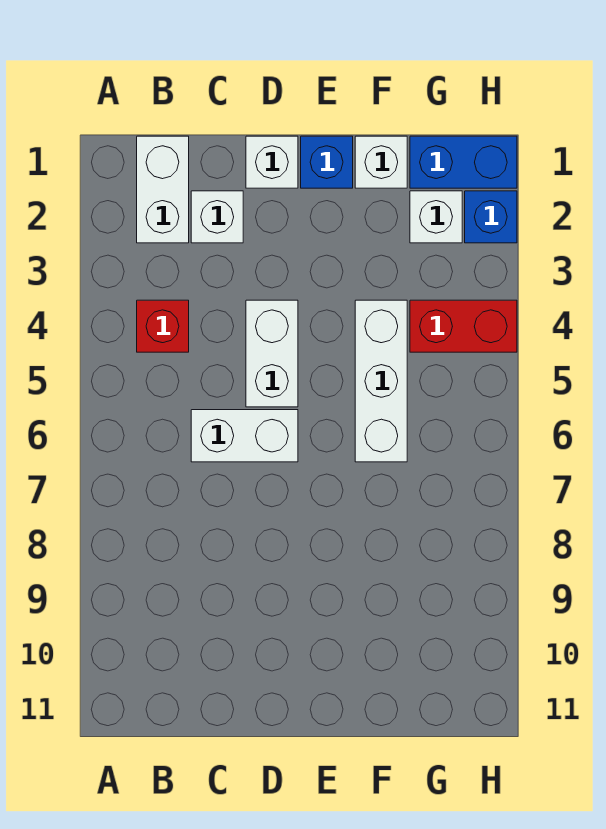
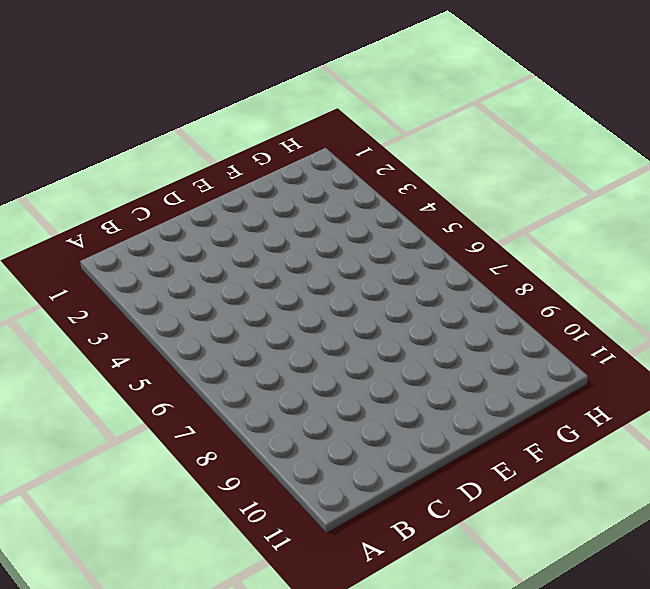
none -> white brick B1:B2 level 1
none -> red brick B4 level 1
none -> white brick C2 level 1

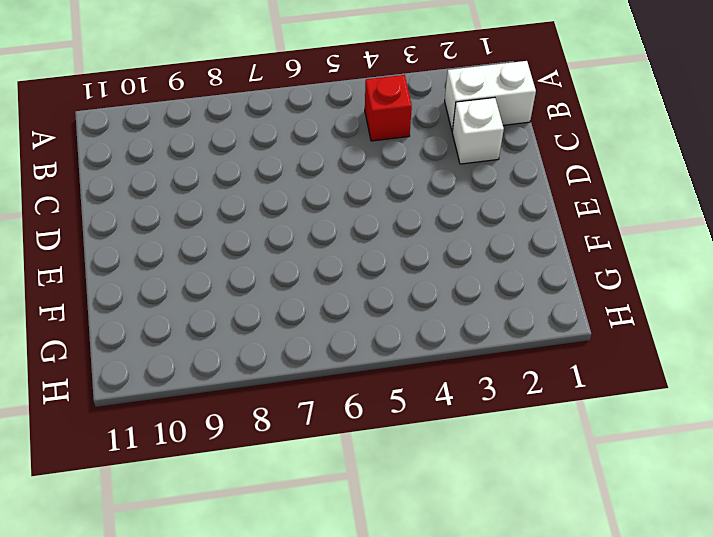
none -> white brick C6:D6 level 1
none -> white brick D1 level 1
none -> white brick D4:D5 level 1

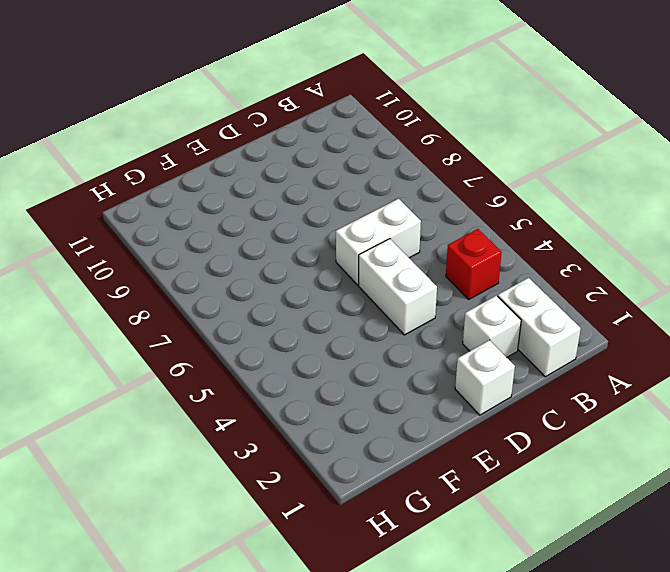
none -> blue brick E1 level 1
none -> white brick F1 level 1
none -> white brick F4:F6 level 1

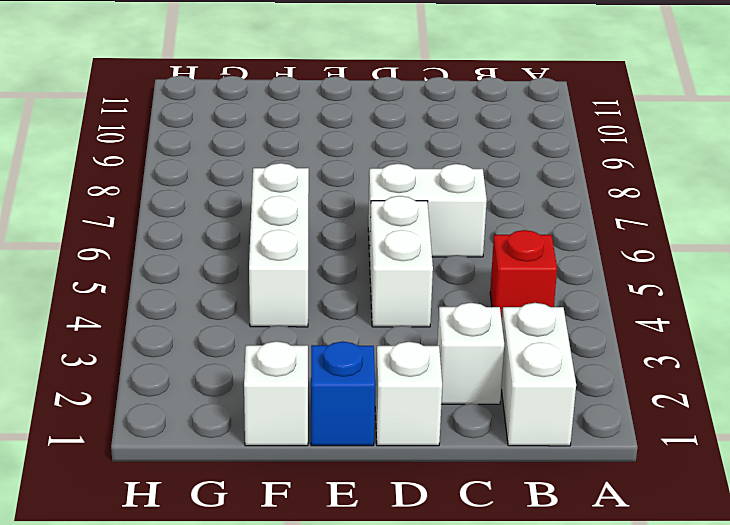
none -> blue brick G1:H1 level 1
none -> white brick G2 level 1
none -> red brick G4:H4 level 1

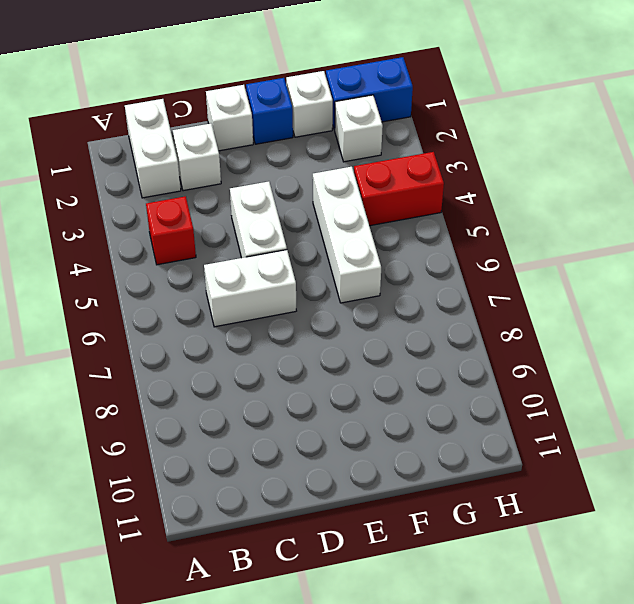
none -> blue brick H2 level 1

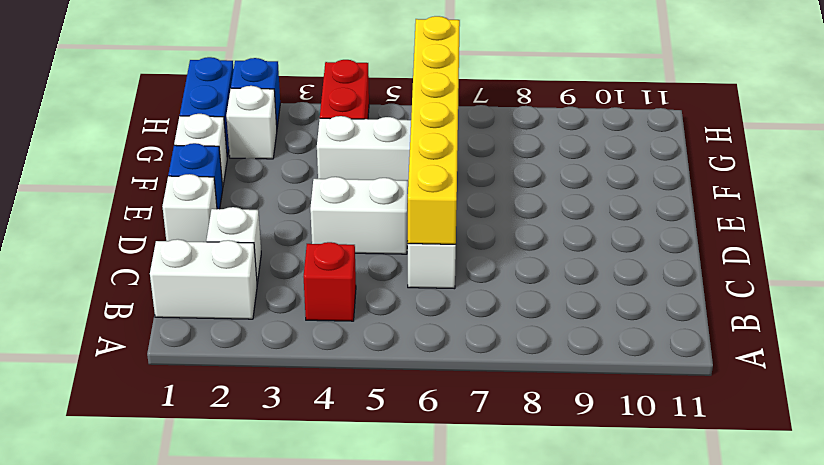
yellow brick C6:H6 level 2 -> none

